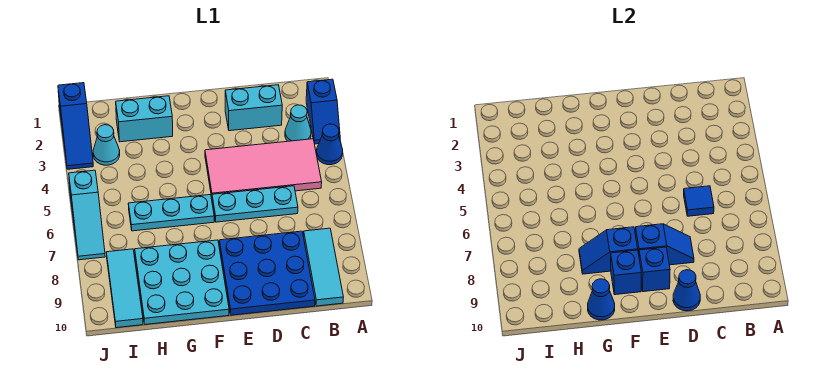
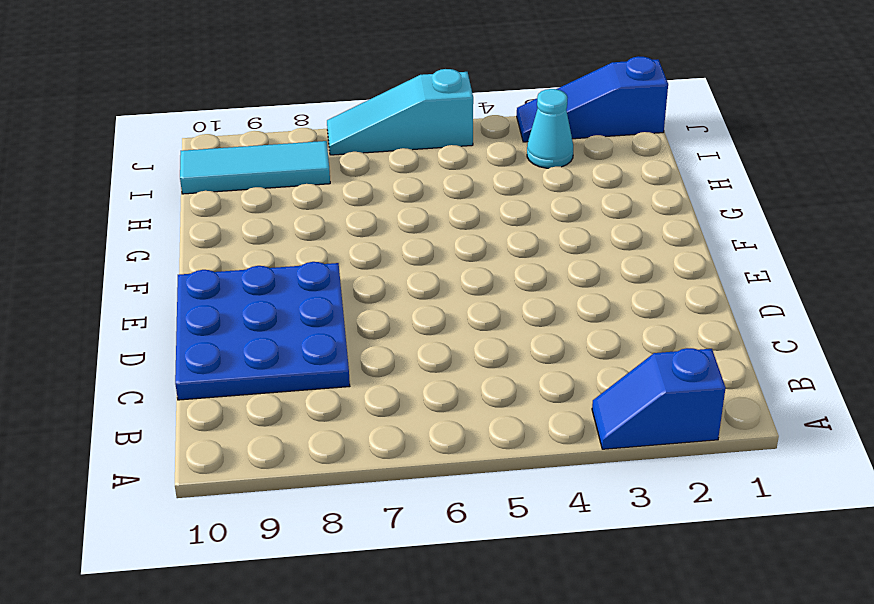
none -> blue cone A4 level 1
none -> cyan cone B3 level 1
none -> pink tile B4:E5 level 1

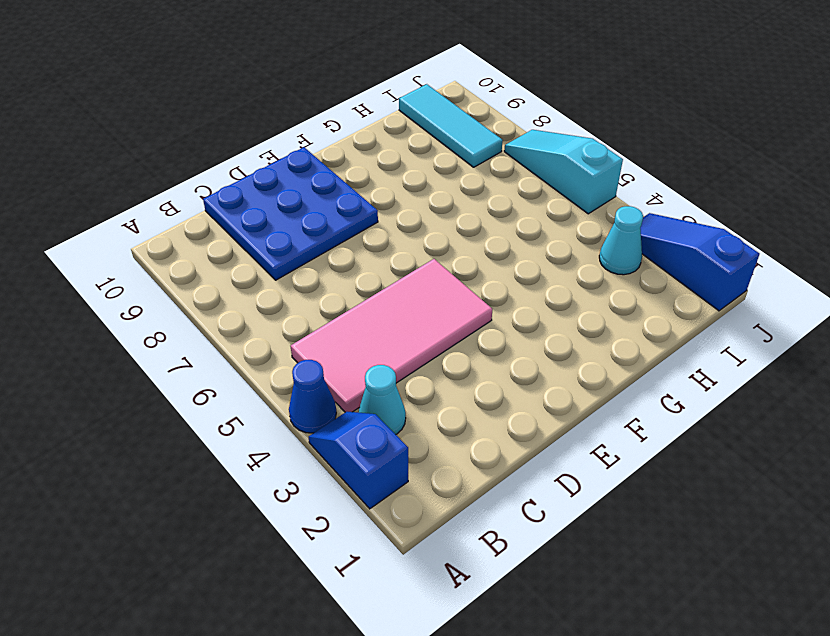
none -> cyan tile B8:B10 level 1
none -> cyan brick C2:D2 level 1
none -> cyan plate C6:E6 level 1

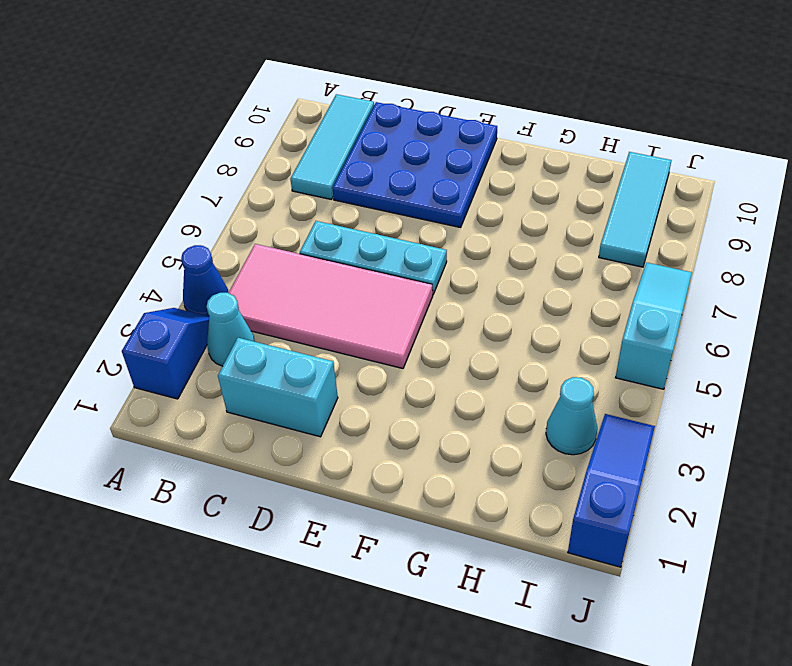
none -> cyan plate F6:H6 level 1
none -> cyan plate F8:H10 level 1
none -> cyan brick G2:H2 level 1

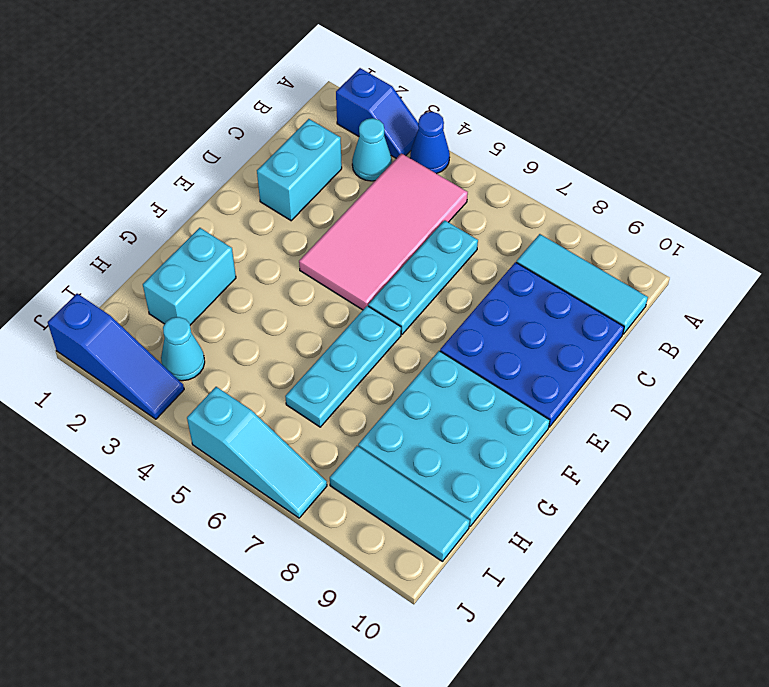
none -> blue tile C6 level 2
none -> blue slope D8:E8 level 2 top E
none -> blue cone D10 level 2

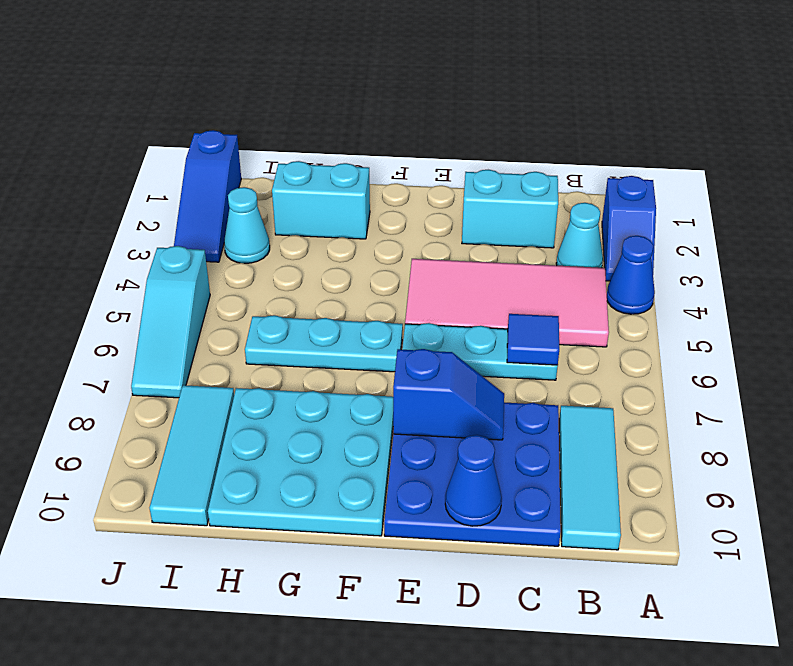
none -> blue brick E9 level 2
none -> blue slope F8:G8 level 2 top F
none -> blue brick F9 level 2

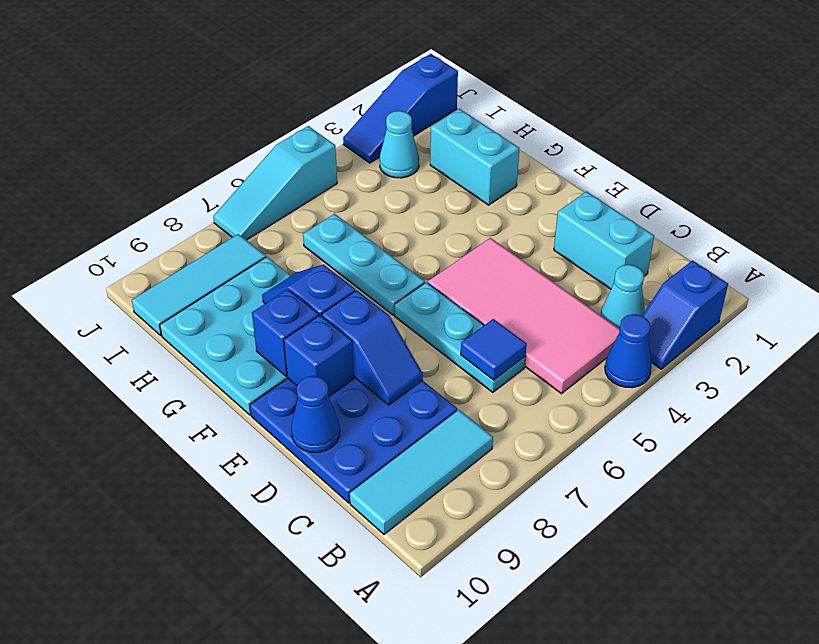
none -> blue cone G10 level 2

